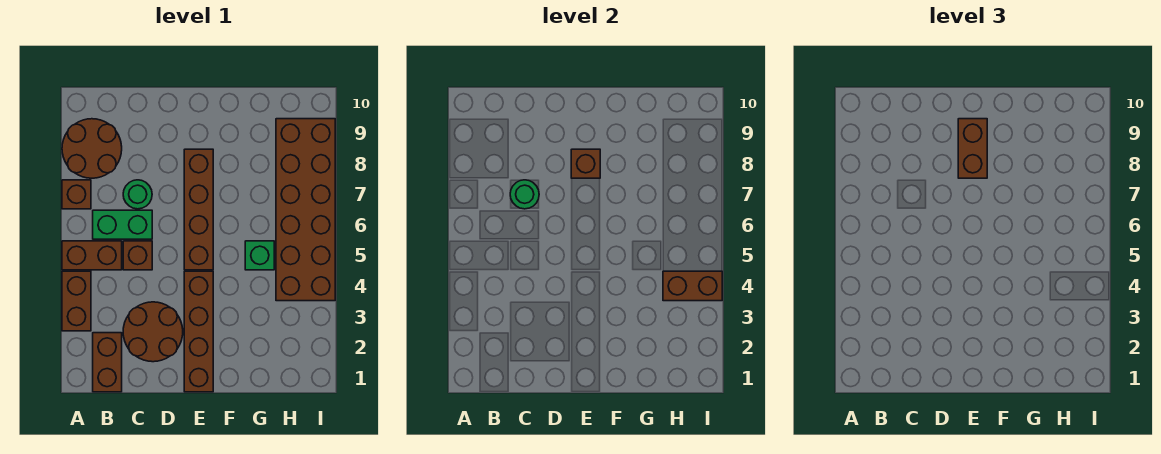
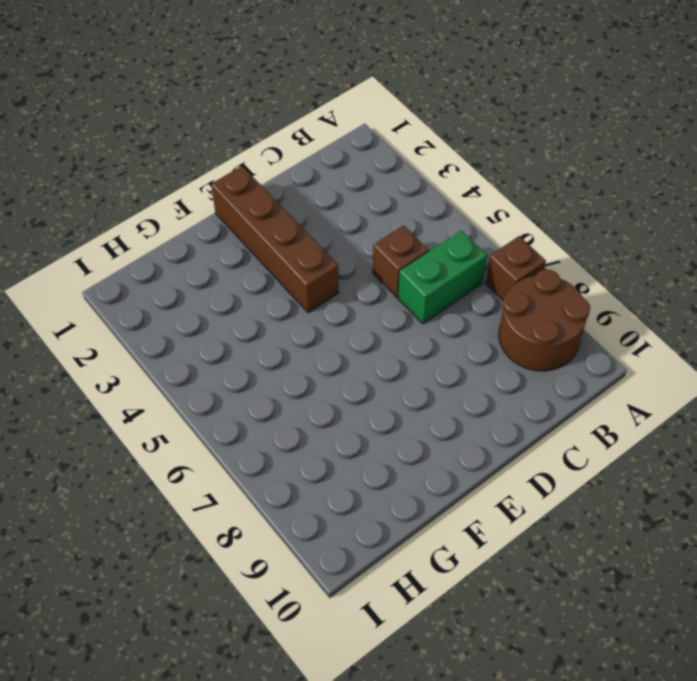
none -> brown brick A3:A4 level 1
none -> brown brick A5:B5 level 1
none -> brown brick B1:B2 level 1

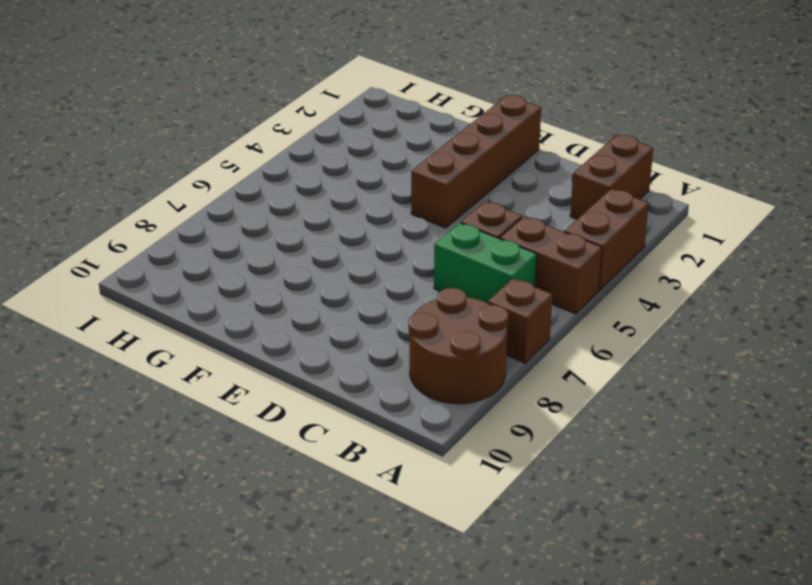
none -> brown round brick C2:D3 level 1
none -> green round brick C7 level 1
none -> brown brick E5:E8 level 1

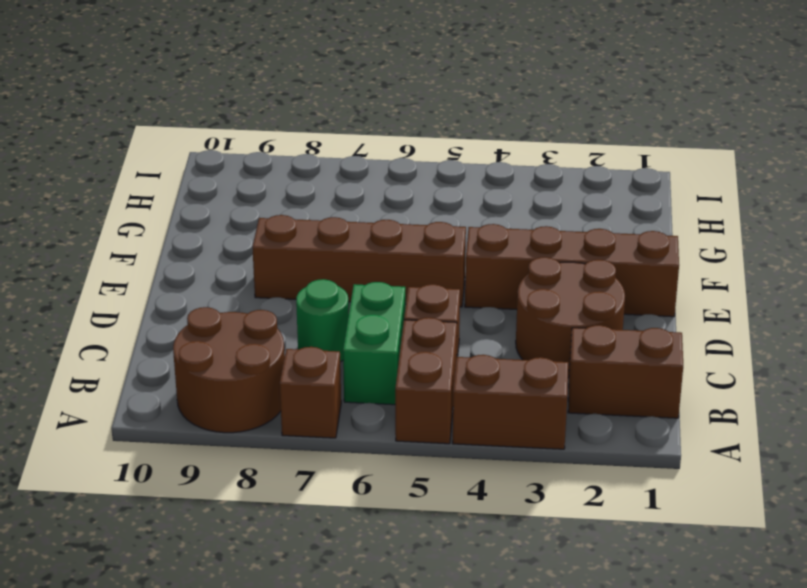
none -> green brick G5 level 1
none -> brown brick H4:I9 level 1
none -> green round brick C7 level 2

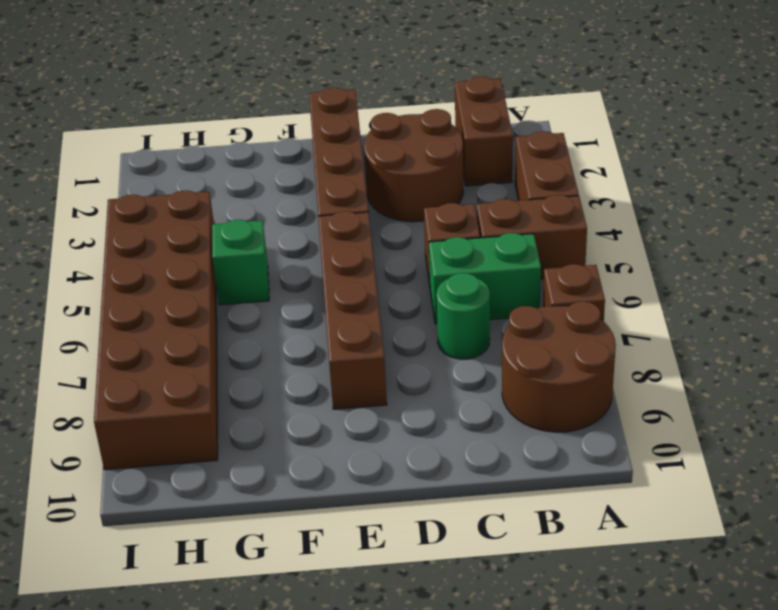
none -> green round brick C7 level 2
none -> brown brick E8 level 2
none -> brown brick H4:I4 level 2

